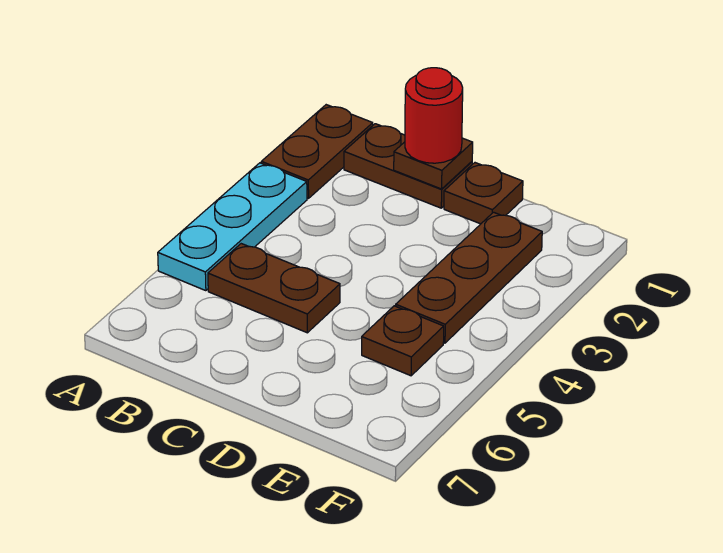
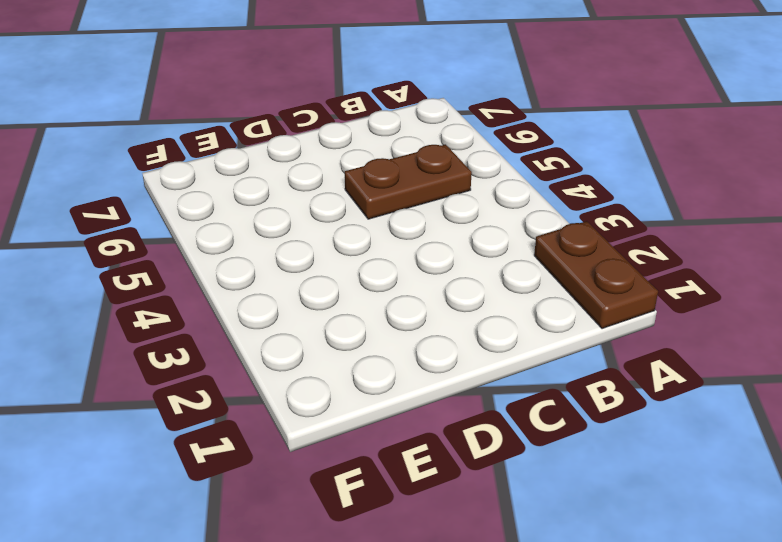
none -> cyan plate A3:A5 level 1
none -> brown plate B1:C1 level 1

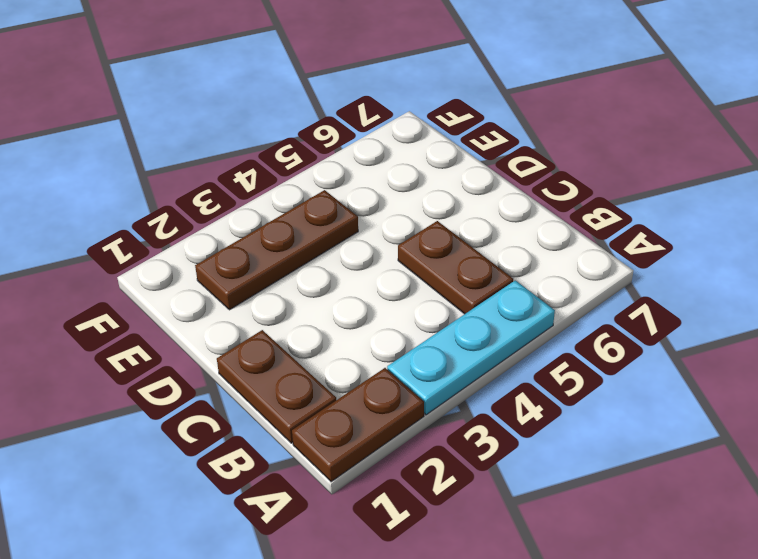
none -> brown plate D1 level 1
none -> brown plate E5 level 1

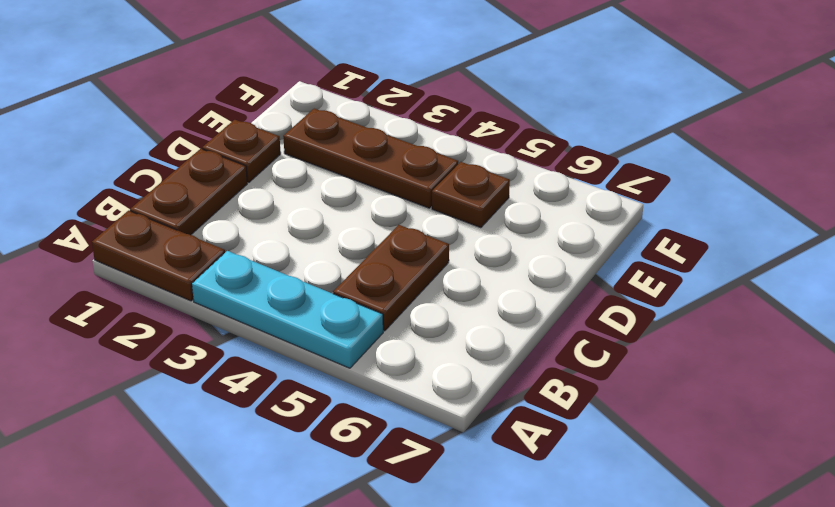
none -> brown plate C1 level 2
none -> red round brick C1 level 3

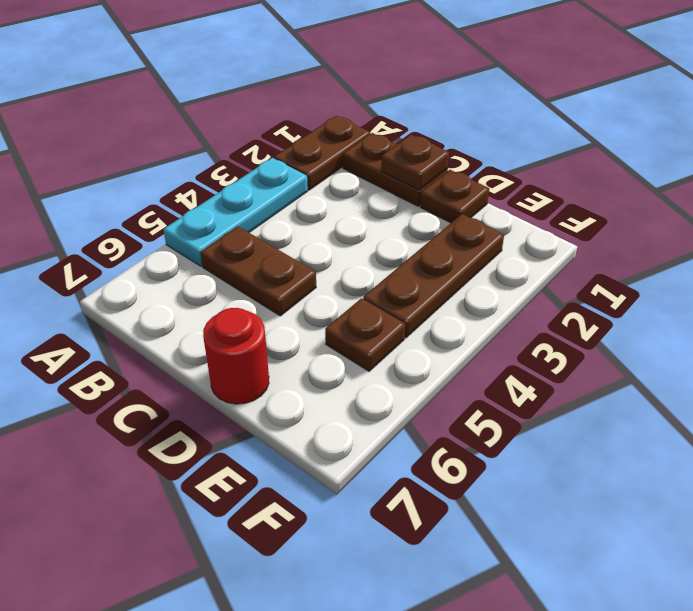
red round brick D7 level 1 -> red round brick C1 level 3

